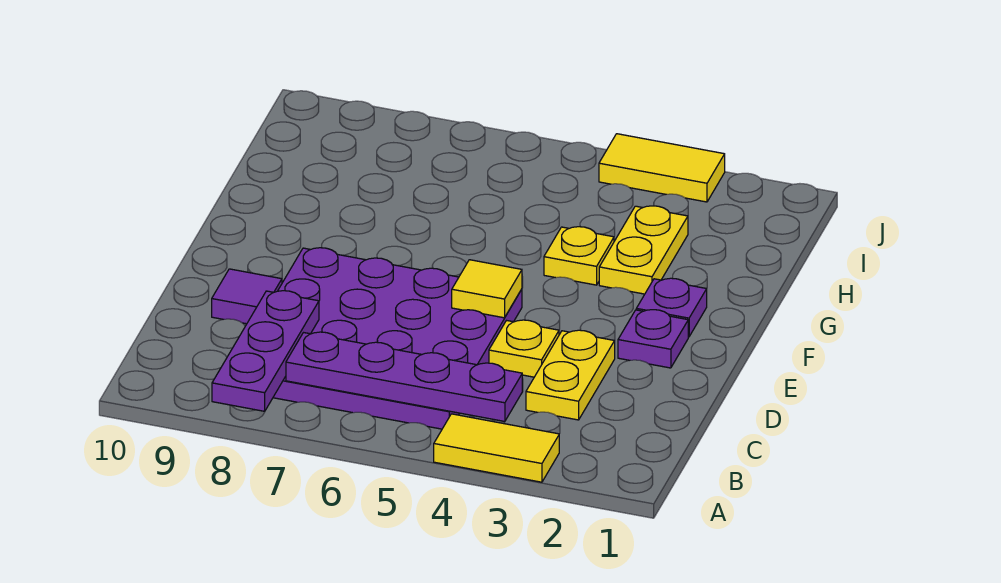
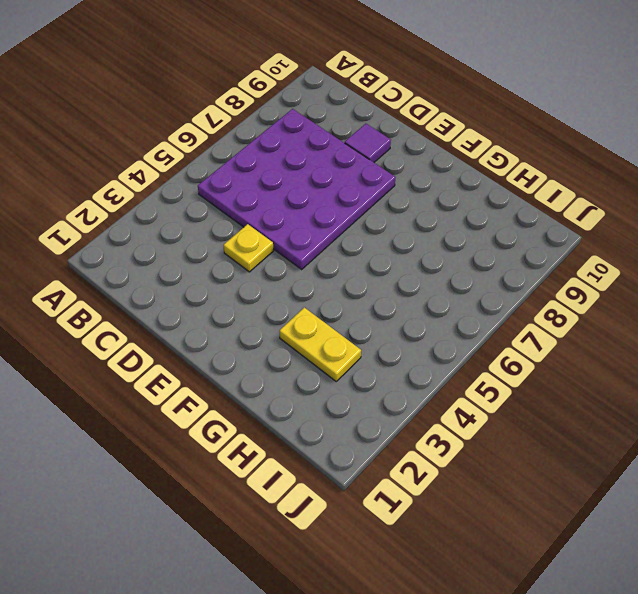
none -> yellow tile A3:A4 level 1
none -> yellow plate C3:D3 level 1
none -> purple plate E2 level 1

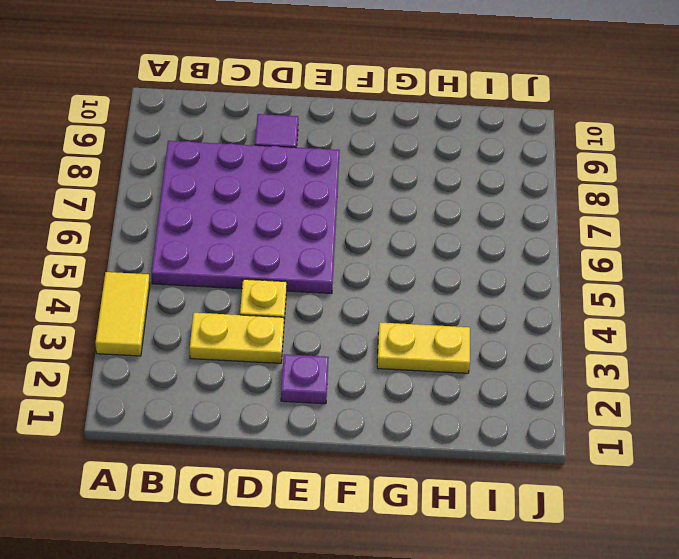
none -> purple plate F2 level 1
none -> yellow plate G4 level 1
none -> yellow tile J3:J4 level 1

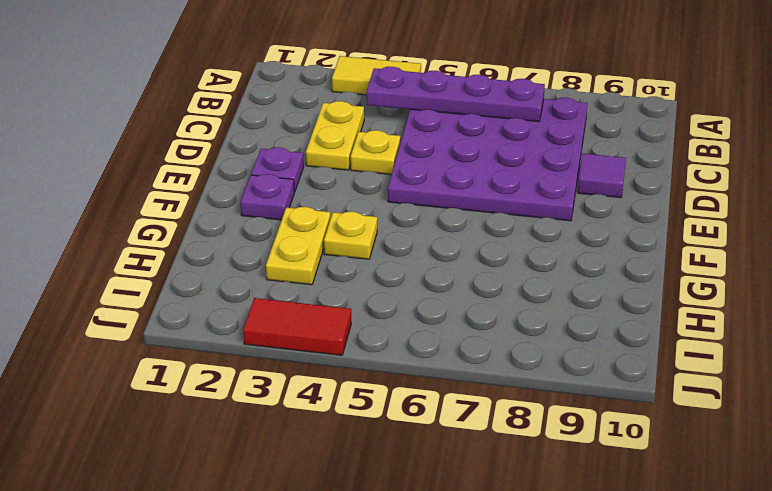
red tile J3:J4 level 1 -> yellow tile J3:J4 level 1
none -> purple plate A8:C8 level 2
none -> yellow tile E5 level 2

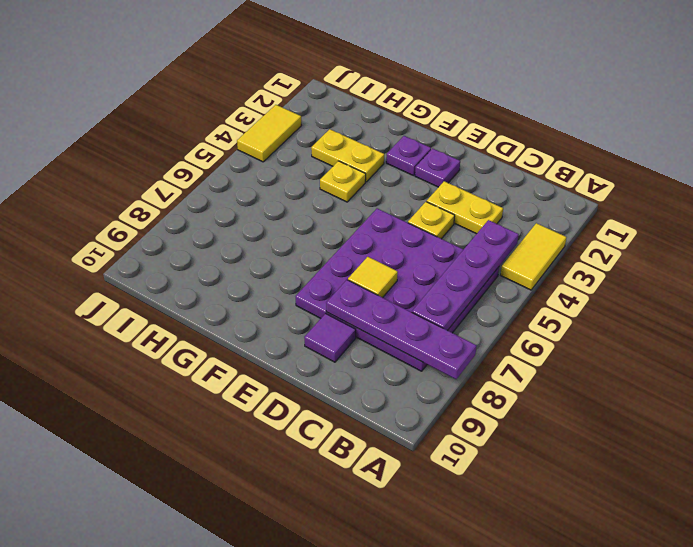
purple plate A8:D8 level 2 -> purple plate A8:C8 level 2
yellow tile D7 level 2 -> yellow tile E5 level 2

